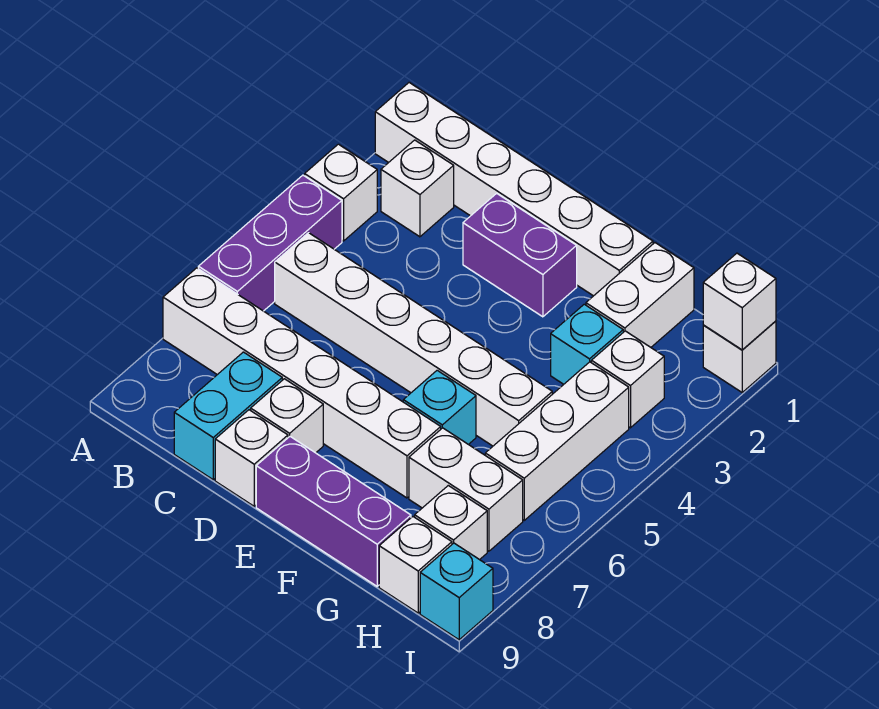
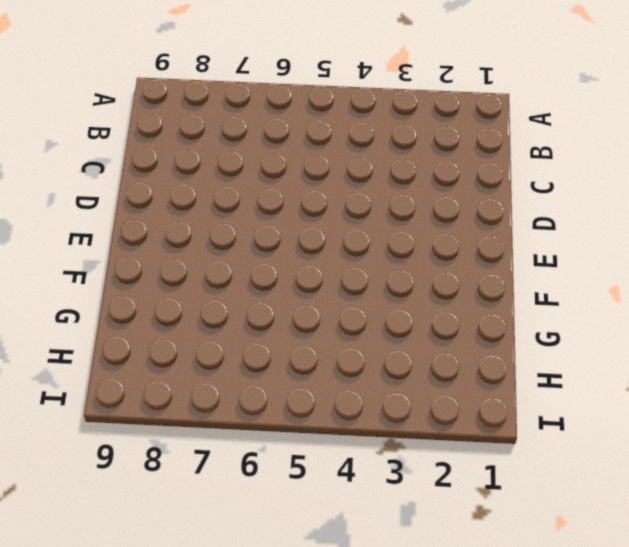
none -> white brick A1:F1 level 1
none -> white brick A3 level 1
none -> purple brick A4:A6 level 1

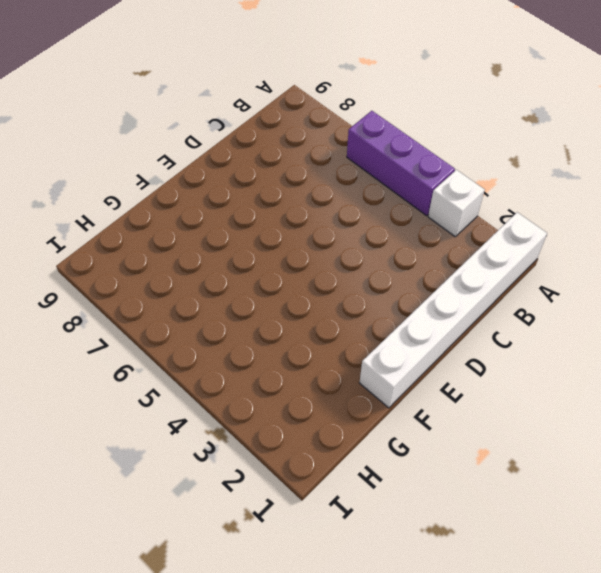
none -> white brick A7:F7 level 1
none -> white brick B2 level 1
none -> white brick B5:G5 level 1

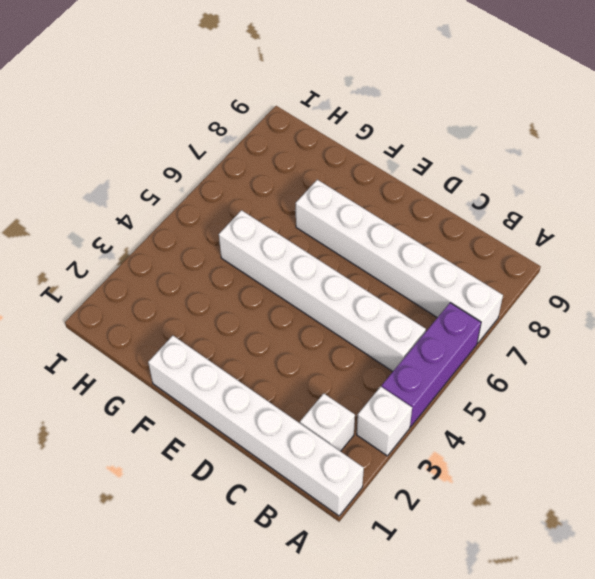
none -> cyan brick C8:C9 level 1
none -> purple brick D2:E2 level 1
none -> white brick D8 level 1

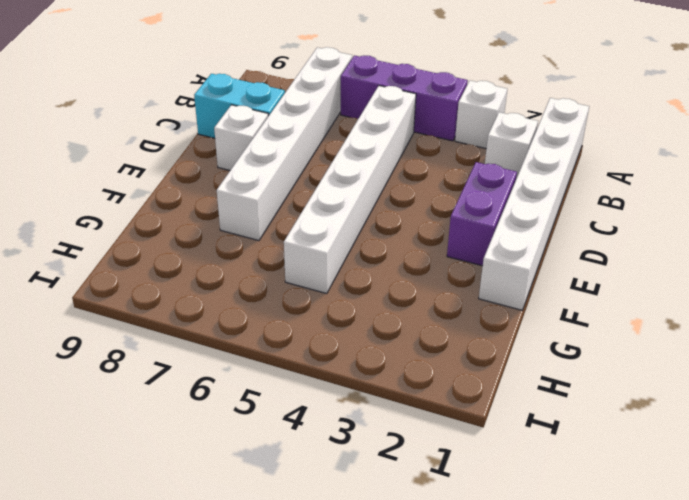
none -> white brick D9 level 1
none -> purple brick E9:G9 level 1
none -> cyan brick F6 level 1

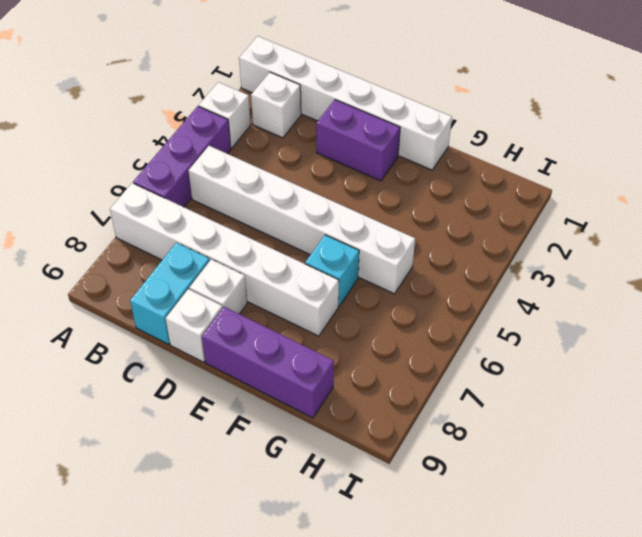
none -> white brick G1:G2 level 1
none -> cyan brick G3 level 1
none -> white brick G7:H7 level 1

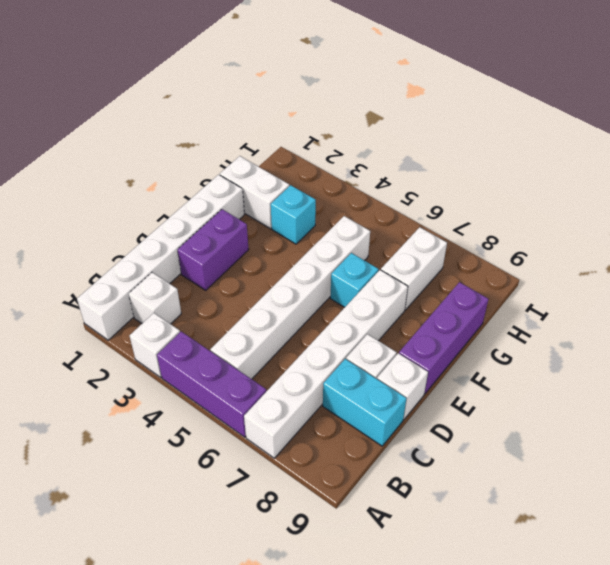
none -> white brick H3 level 1
none -> white brick H4:H6 level 1
none -> white brick H8 level 1

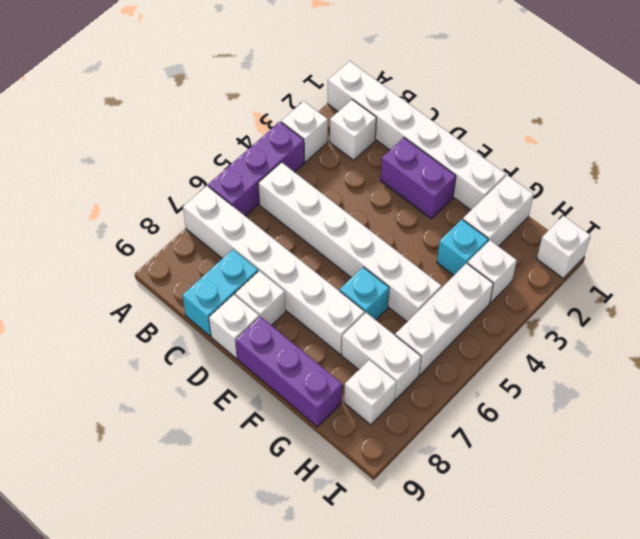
none -> white brick H9 level 1
none -> cyan brick I9 level 1
none -> white brick I1 level 2

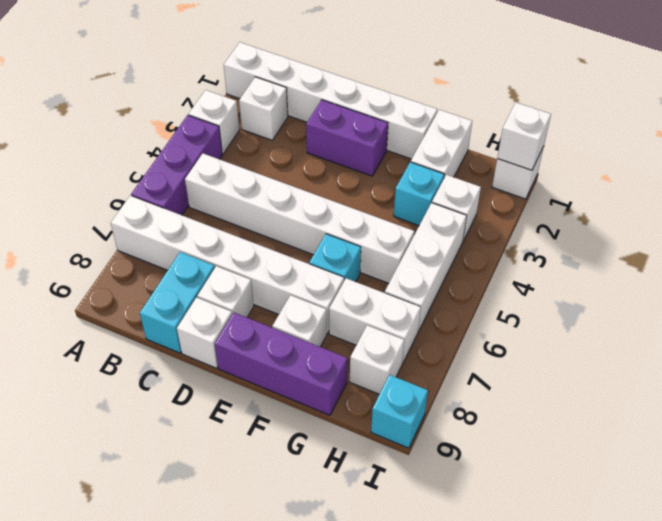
white brick F8 level 1 -> white brick H9 level 1

